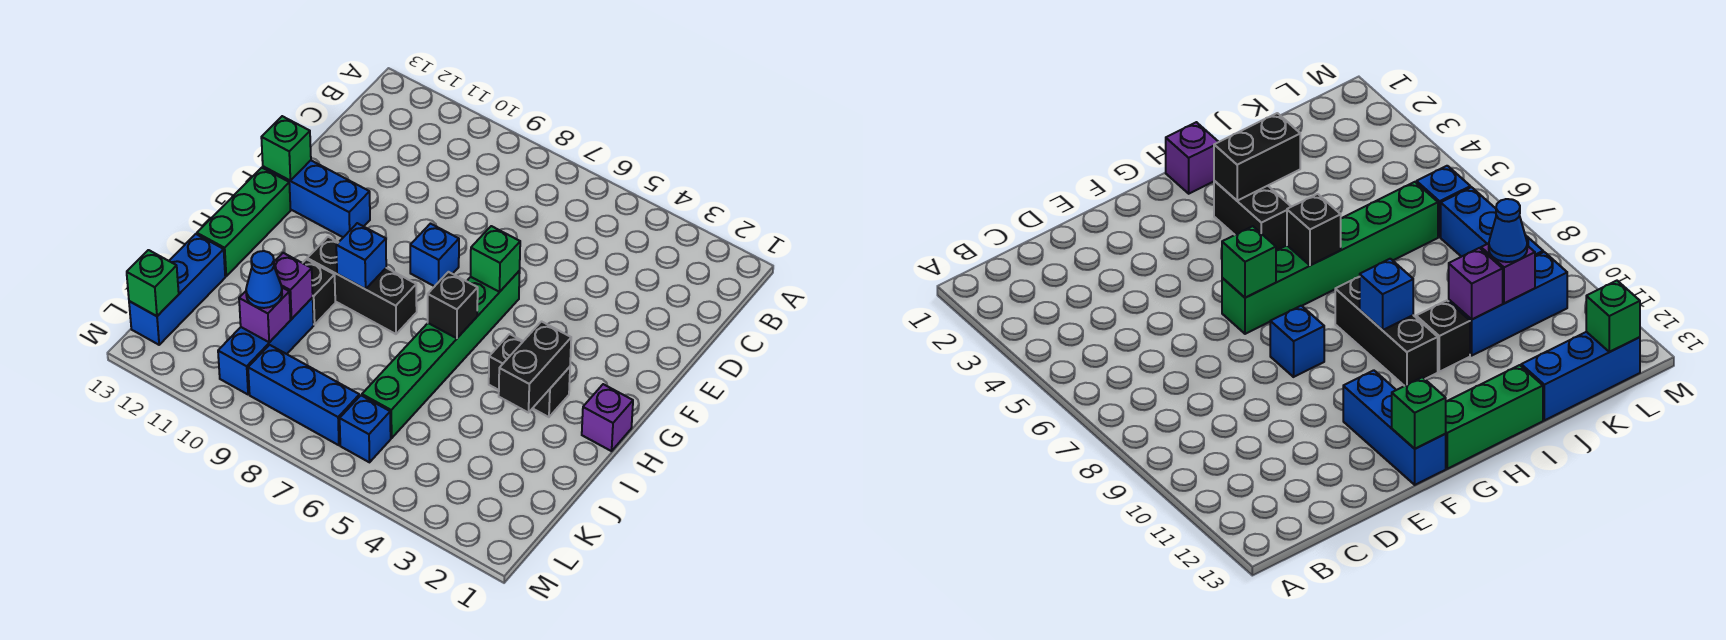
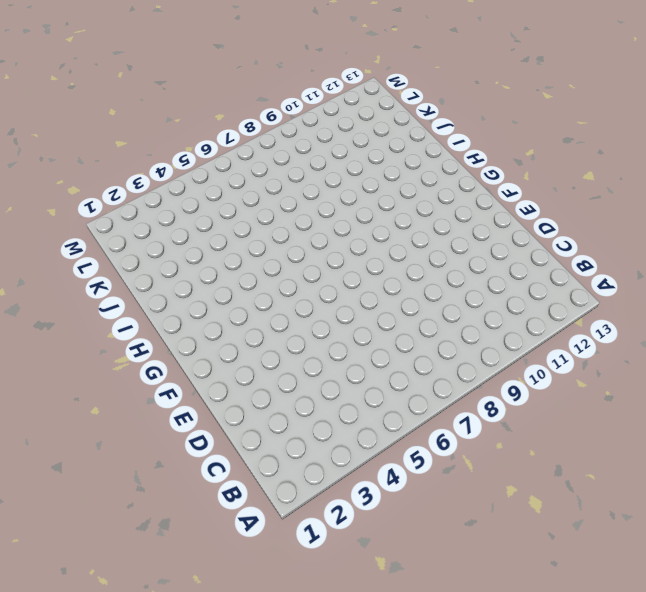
none -> green brick F6:K6 level 1
none -> blue brick F8 level 1
none -> blue brick F11:F13 level 1

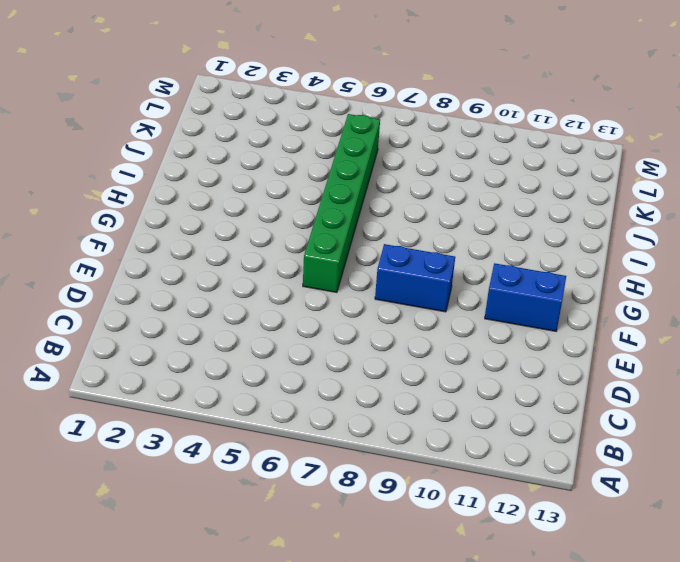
blue brick F8:F9 level 1 -> blue brick F8 level 1
blue brick F11:F12 level 1 -> blue brick F11:F13 level 1
none -> green brick G13:I13 level 1
none -> purple brick H1 level 1
none -> black brick H3:H4 level 1

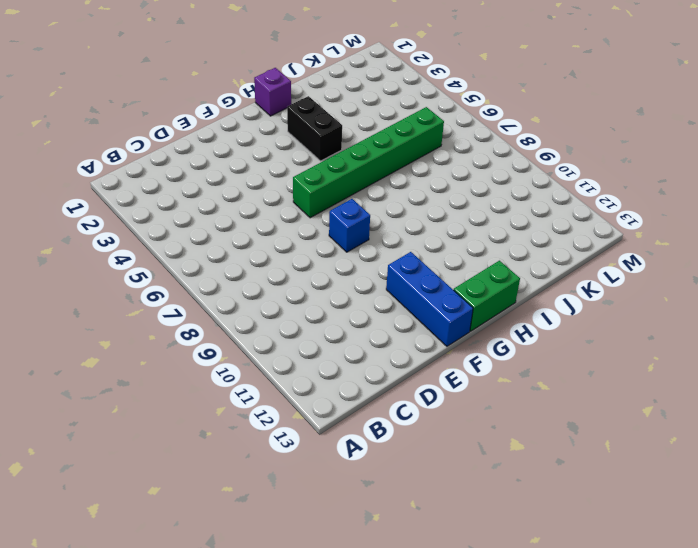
green brick G13:H13 level 1 -> green brick G13:I13 level 1
none -> black brick H8:H10 level 1
none -> black brick I10 level 1
none -> blue brick J10:L10 level 1

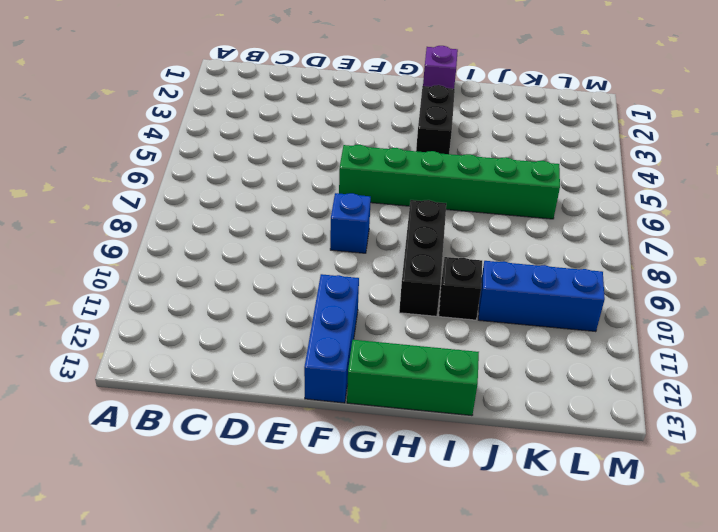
none -> blue brick J13:L13 level 1
none -> blue brick L6 level 1
none -> blue brick L7:L9 level 1

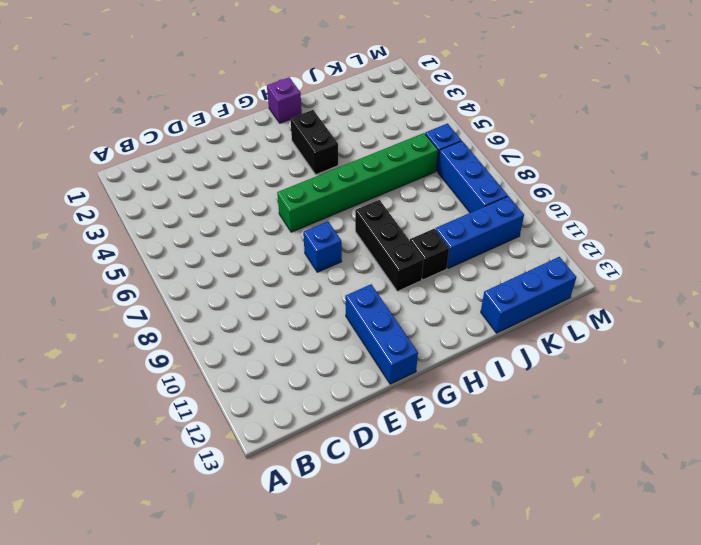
none -> green brick G13:I13 level 1
none -> green brick F6 level 2
none -> green brick F13 level 2

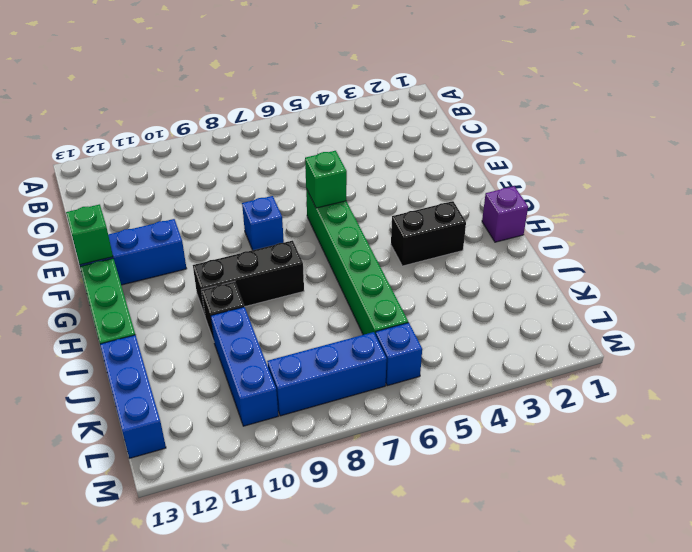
none -> black brick H3:I3 level 2
none -> black brick H6 level 2
none -> blue brick H9 level 2

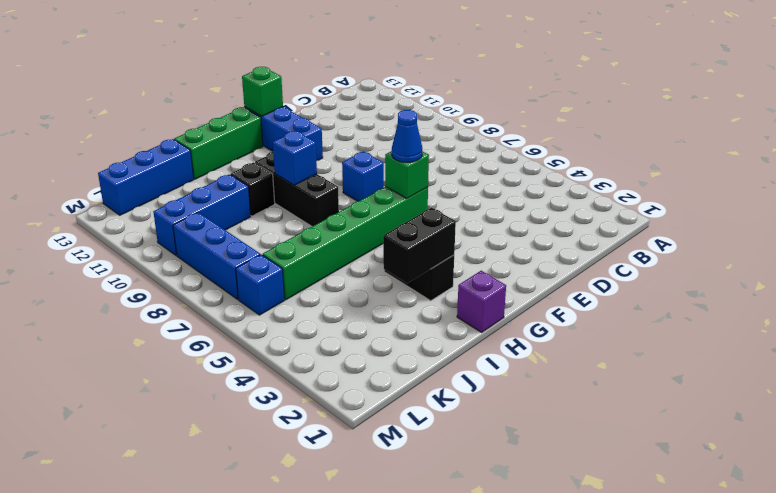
blue cone F6 level 3 -> blue cone K10 level 3
none -> black brick H6 level 2
none -> purple brick J10 level 2
none -> purple brick K10 level 2

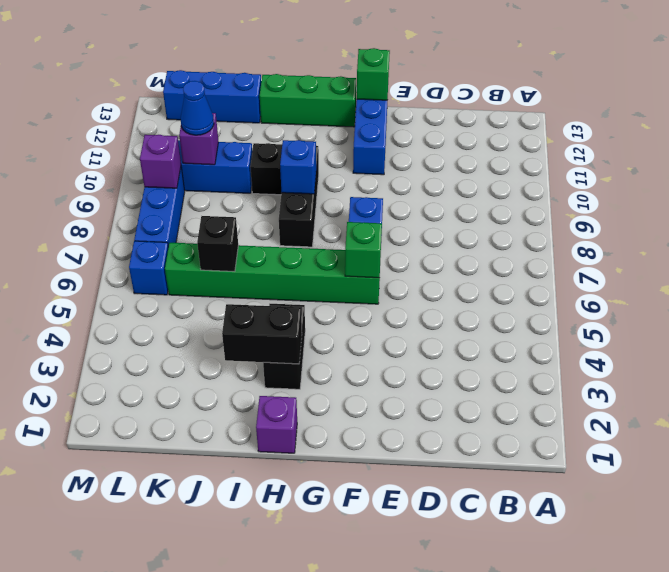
black brick J6 level 2 -> black brick H6 level 2
purple brick L9 level 2 -> purple brick J10 level 2
none -> green brick L13 level 2

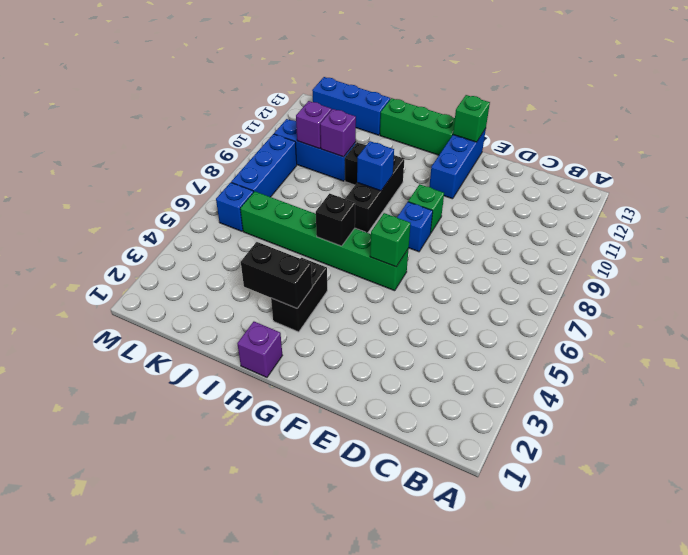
green brick F9 level 1 -> green brick L13 level 2
none -> blue cone K10 level 3

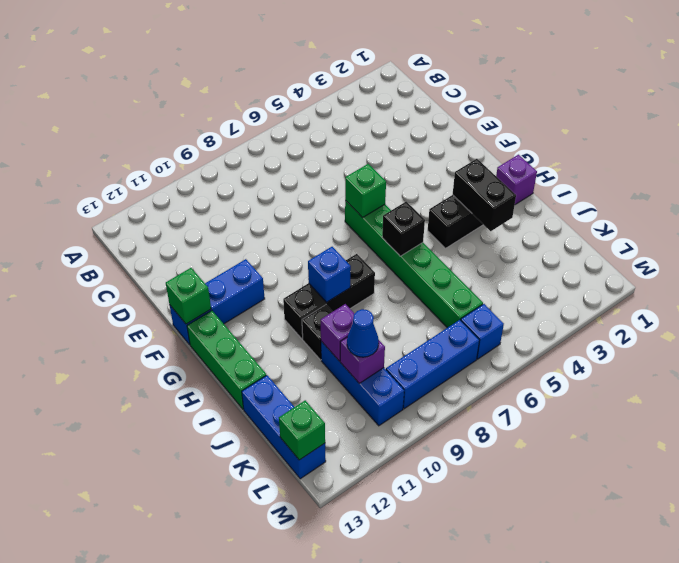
none -> blue brick F8 level 1

